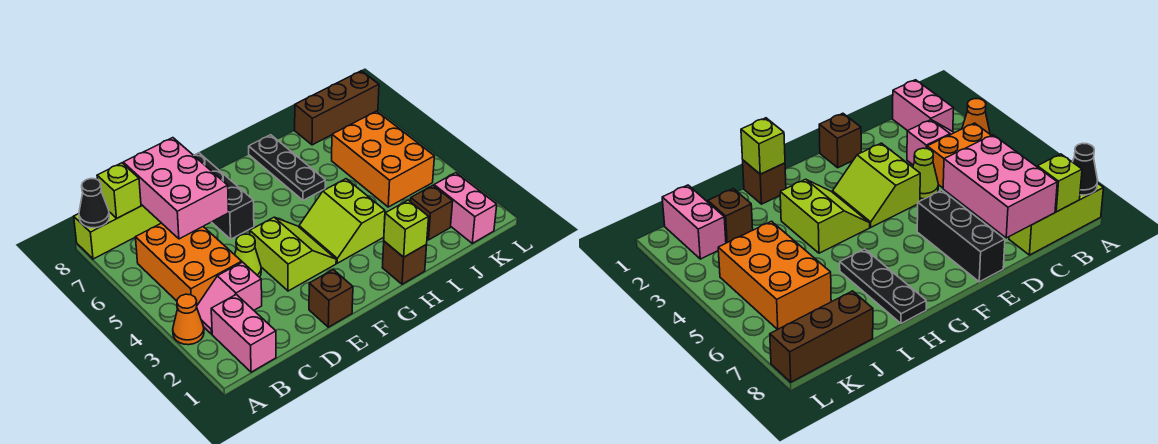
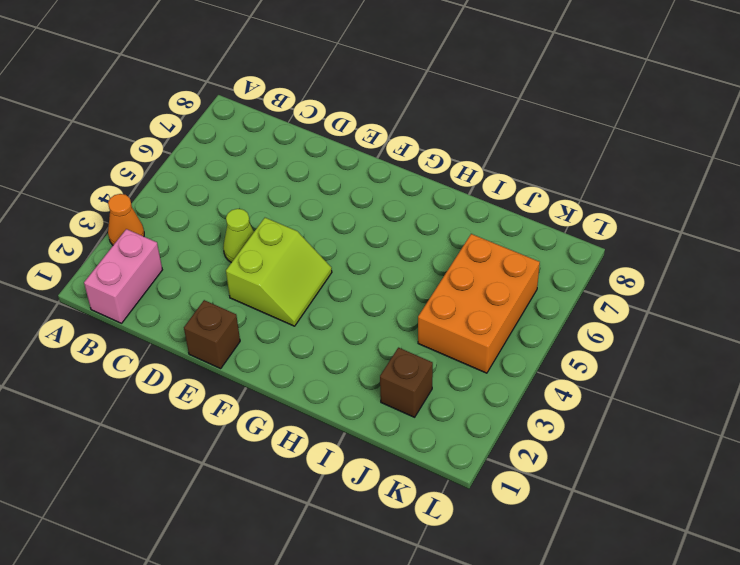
none -> lime brick A8:C8 level 1
none -> pink slope B3:C3 level 1 top C
none -> orange brick B4:C6 level 1

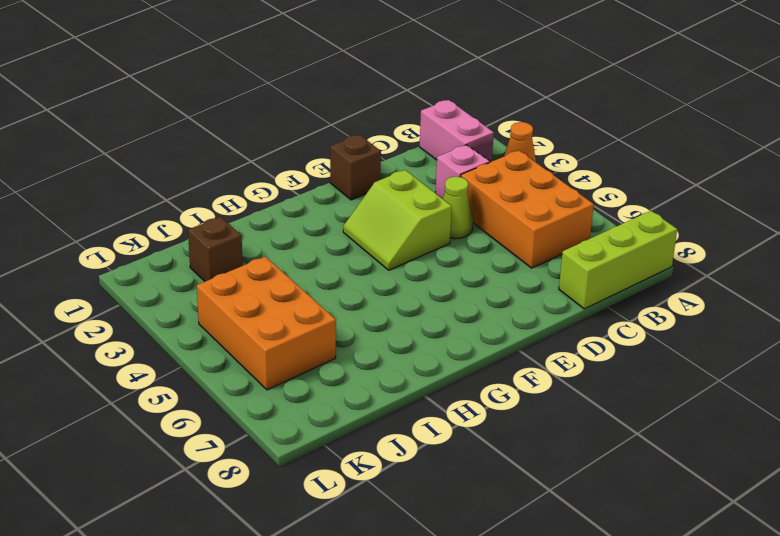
none -> black brick E6:E8 level 1
none -> lime slope G3:H4 level 1 top H
none -> brown brick H1 level 1

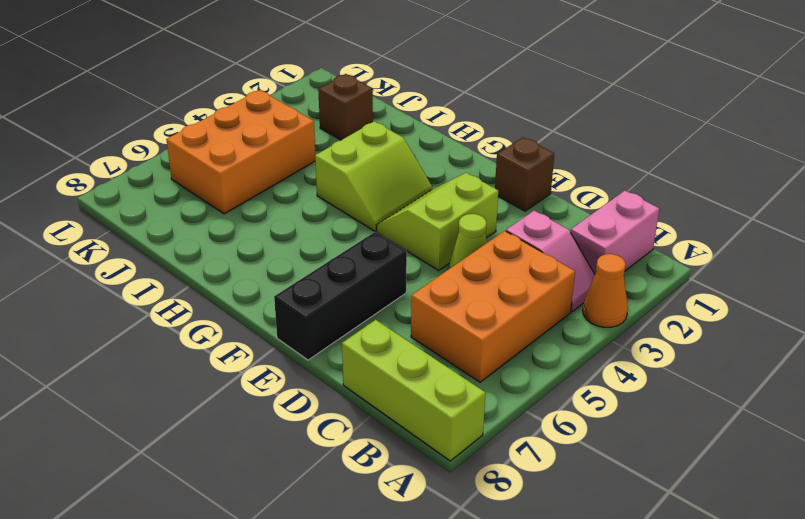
none -> brown brick H1 level 1
none -> black plate H6:H8 level 1
none -> brown brick J8:L8 level 1

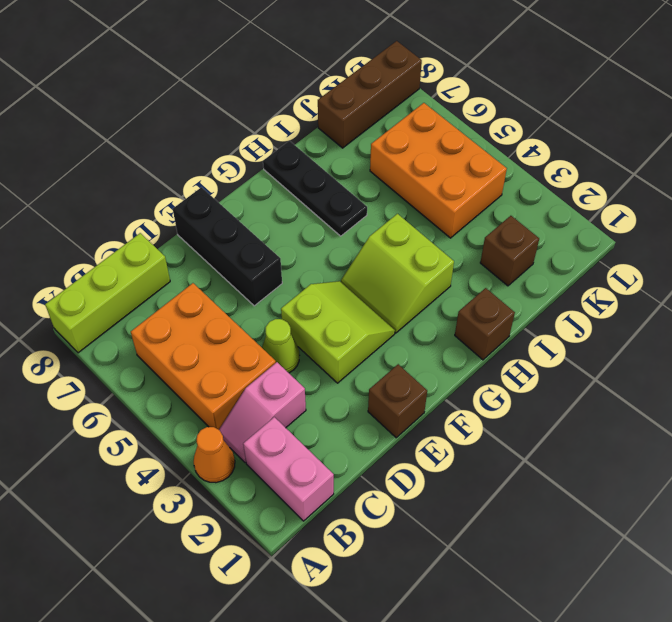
none -> pink brick K1:K2 level 1
none -> black cone A8 level 2
none -> lime brick B8 level 2

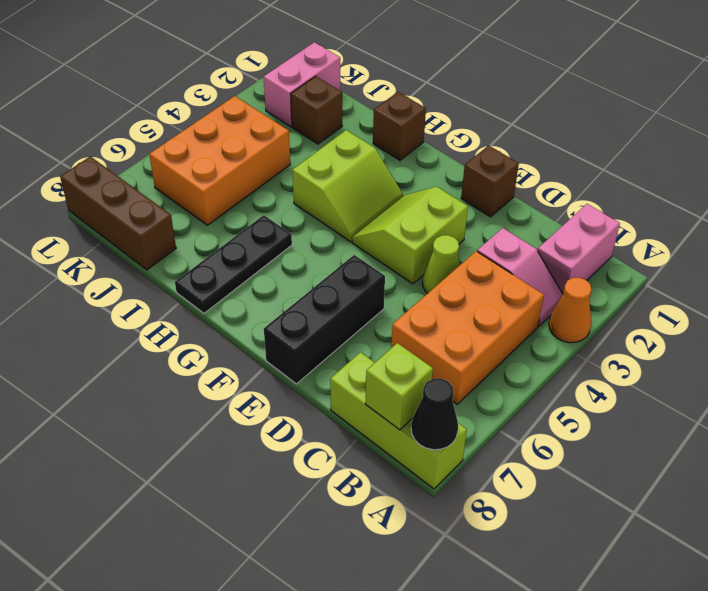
none -> pink brick C6:D8 level 2
none -> lime brick H1 level 2

